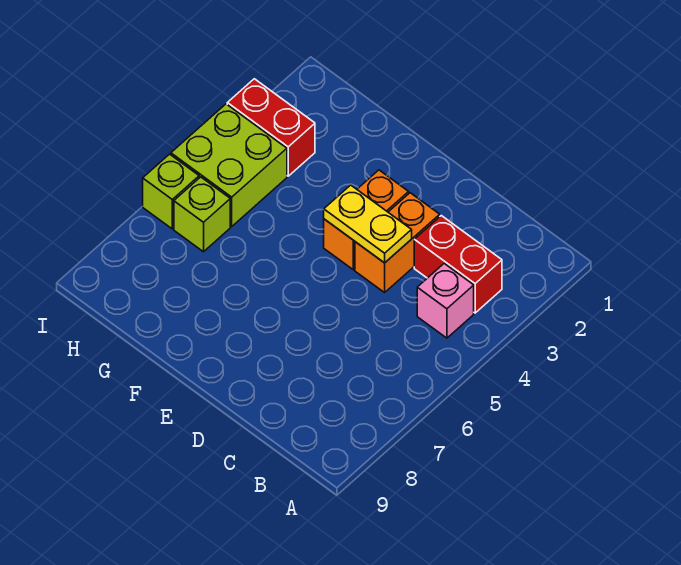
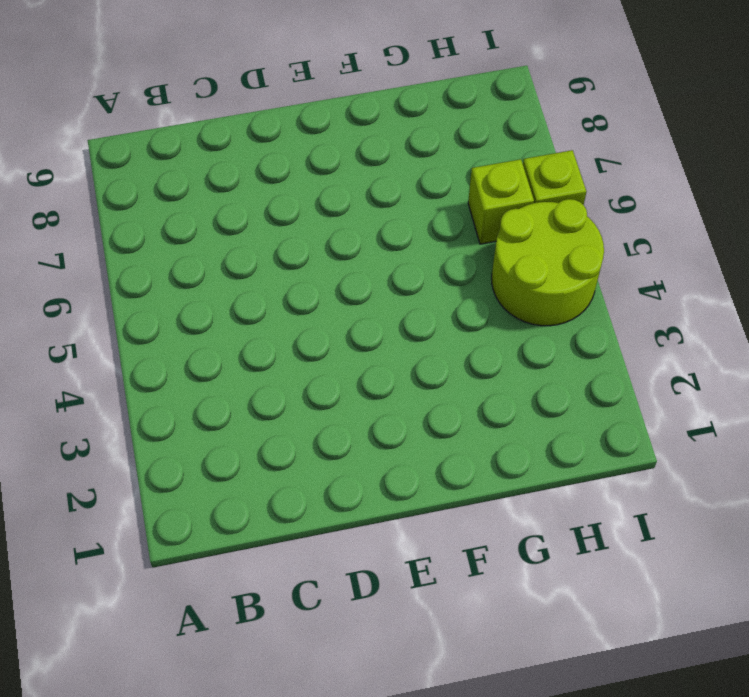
lime round brick H4:I5 level 1 -> lime brick H4:I5 level 1
none -> red brick B3:C3 level 1
none -> pink brick B4 level 1

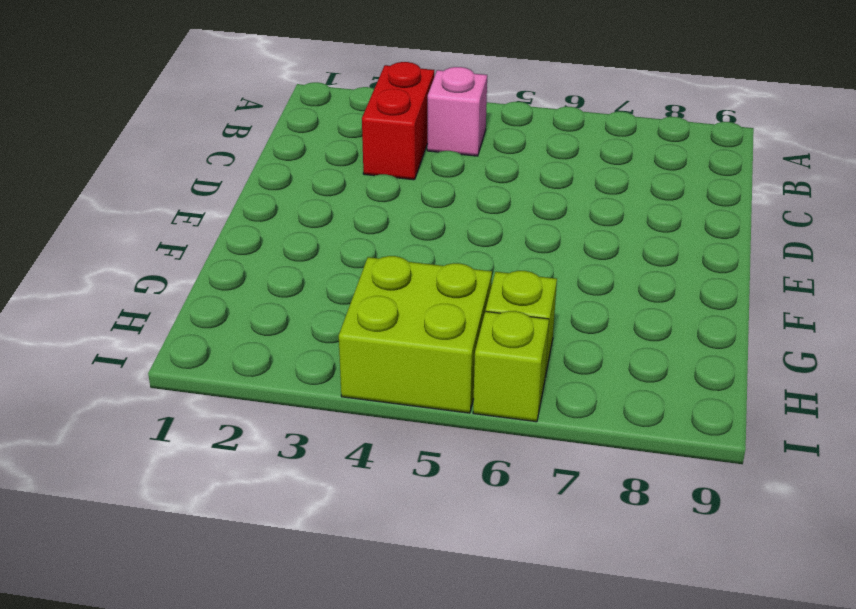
none -> orange brick D3:D4 level 1
none -> orange brick E3:E4 level 1

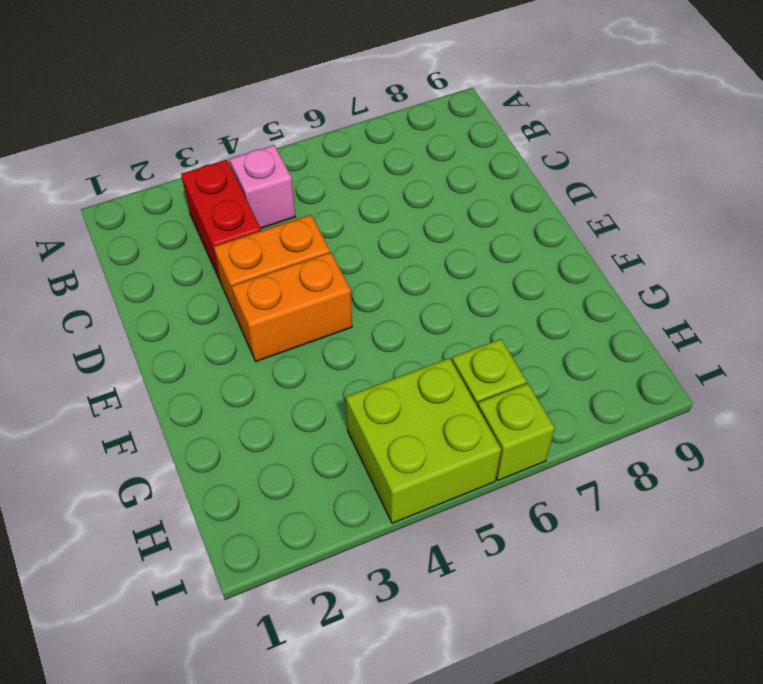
none -> red brick H3:I3 level 1
none -> yellow plate D4:E4 level 2

